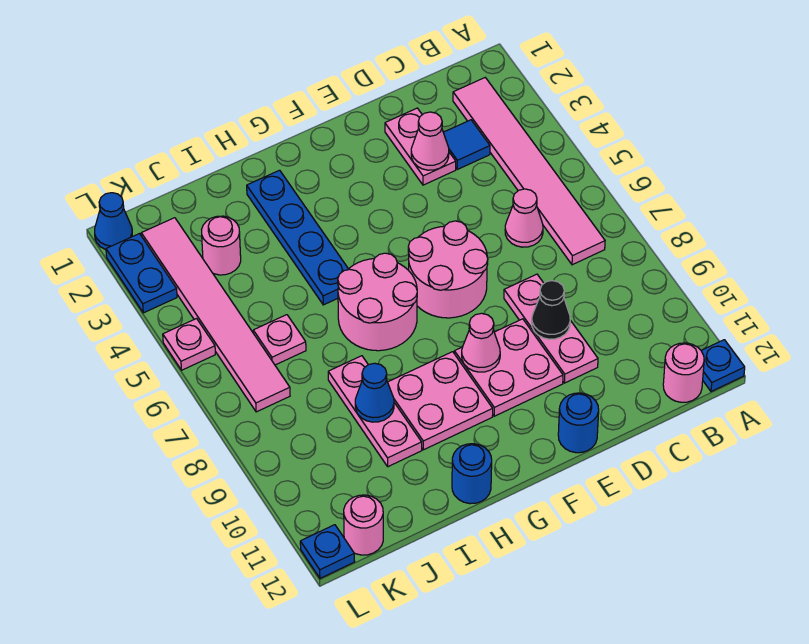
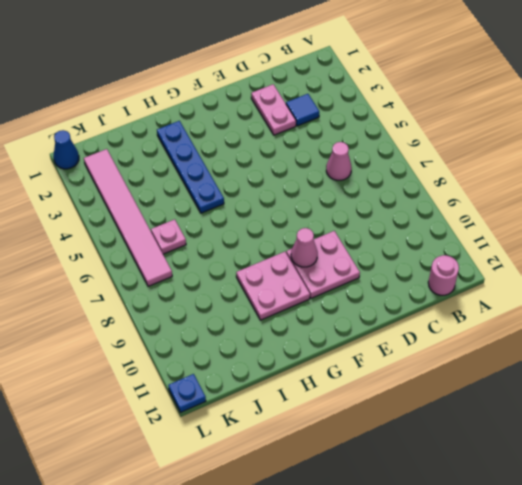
none -> blue plate A12 level 1
none -> pink tile B2:B7 level 1
none -> pink plate D8:D10 level 1

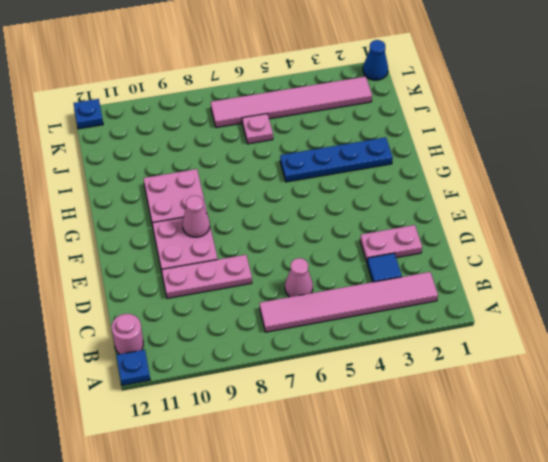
none -> pink round brick E6:F7 level 1
none -> blue round brick E12 level 1
none -> pink round brick G6:H7 level 1

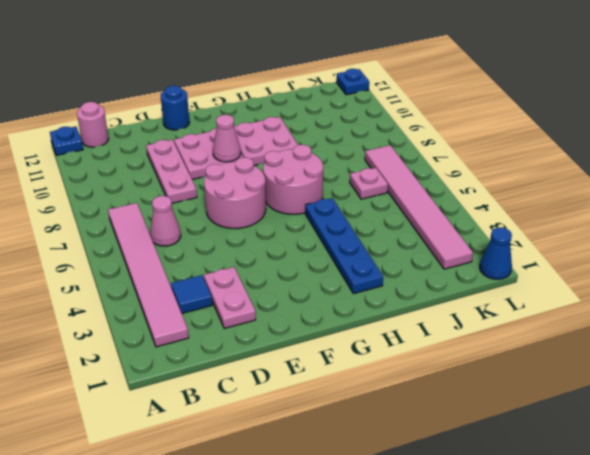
none -> blue round brick H12 level 1
none -> pink plate I8:I10 level 1
none -> pink round brick J3 level 1

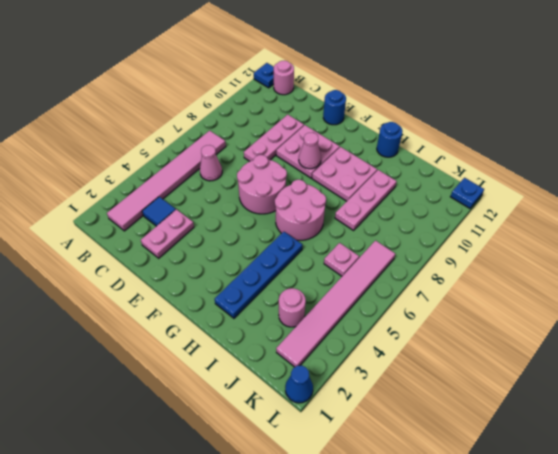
none -> pink round brick K12 level 1
none -> blue plate L2:L3 level 1
none -> pink plate L5 level 1

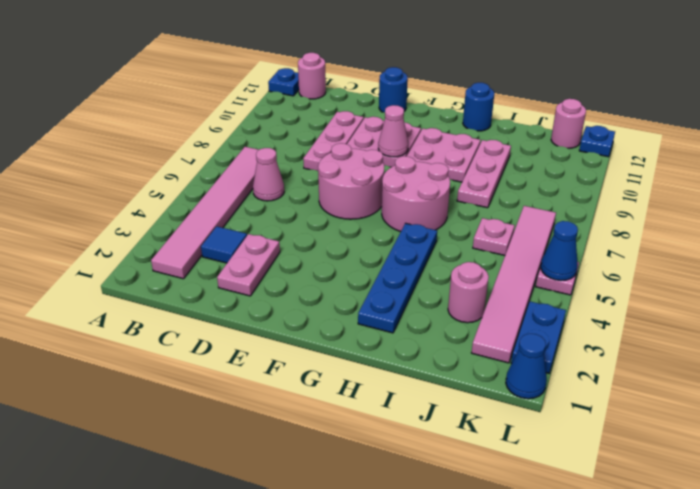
blue cone L5 level 2 -> blue cone I9 level 2
none -> pink cone D3 level 2
none -> black cone D9 level 2

